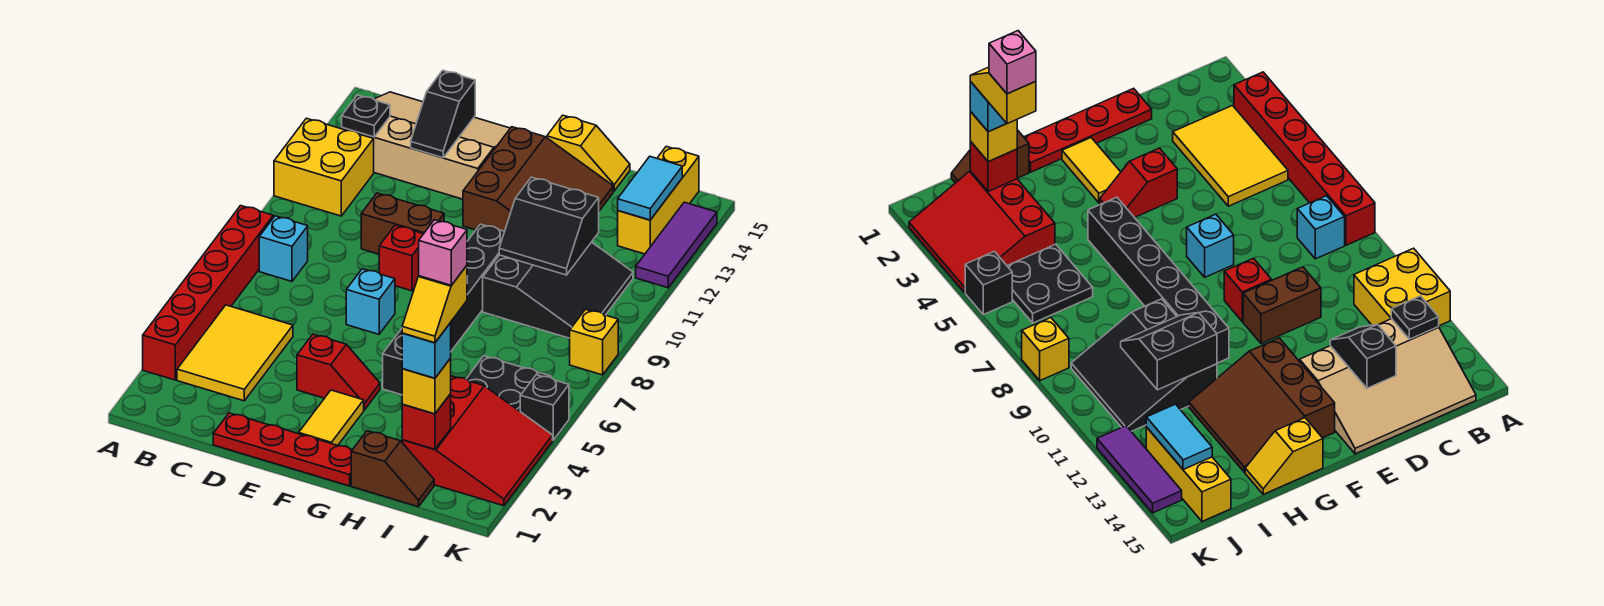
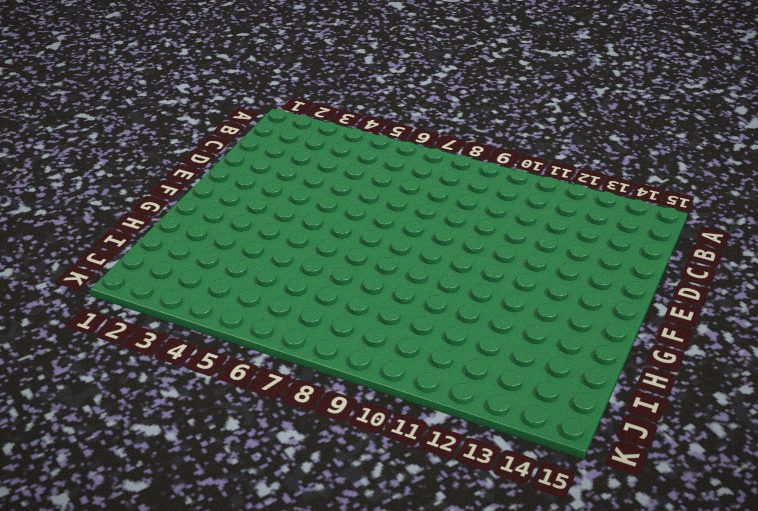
none -> red brick A3:A8 level 1
none -> yellow brick A11:B12 level 1
none -> yellow tile B3:C5 level 1
none -> cyan brick B8 level 1

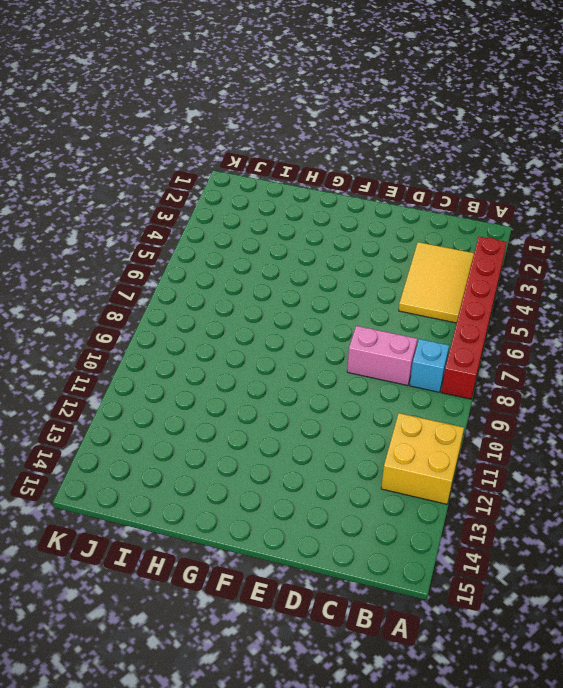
pink brick C8:D8 level 1 -> none
none -> tan slope B13:E15 level 1 top 13
none -> red plate D1:G1 level 1
none -> brown brick D10:E10 level 1
none -> red slope E4:F4 level 1 top E

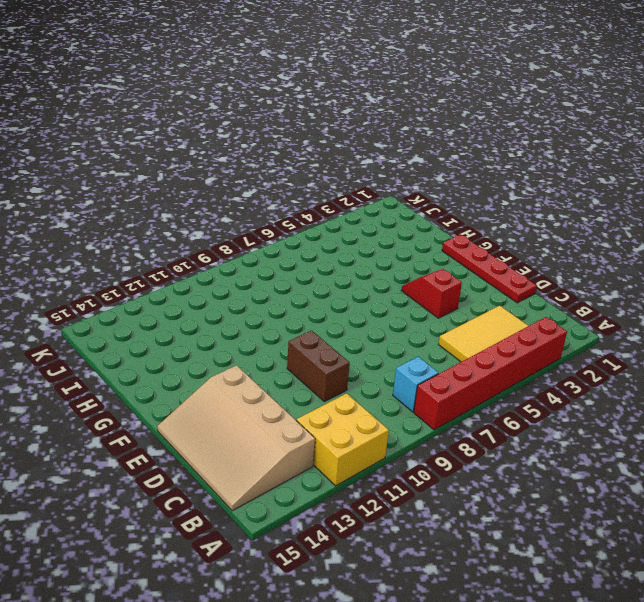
none -> cyan brick E7 level 1
none -> red brick E9 level 1
none -> yellow tile F2:F3 level 1
none -> brown slope F12:H14 level 1 top F

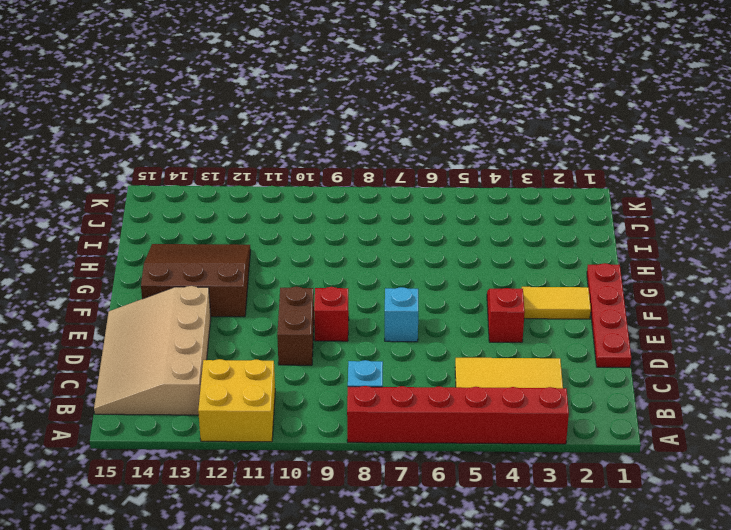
none -> black brick G5:G10 level 1
none -> yellow slope G15:H15 level 1 top G
none -> brown slope H1:I1 level 1 top H
none -> black slope H9:J11 level 1 top H

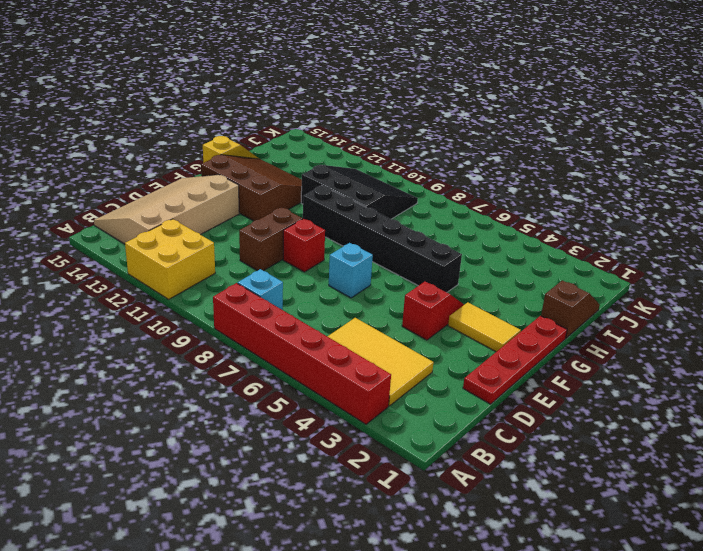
none -> red slope I2:K4 level 1 top I
none -> black plate I5:J6 level 1
none -> yellow brick J13:J15 level 1
none -> black brick K5 level 1

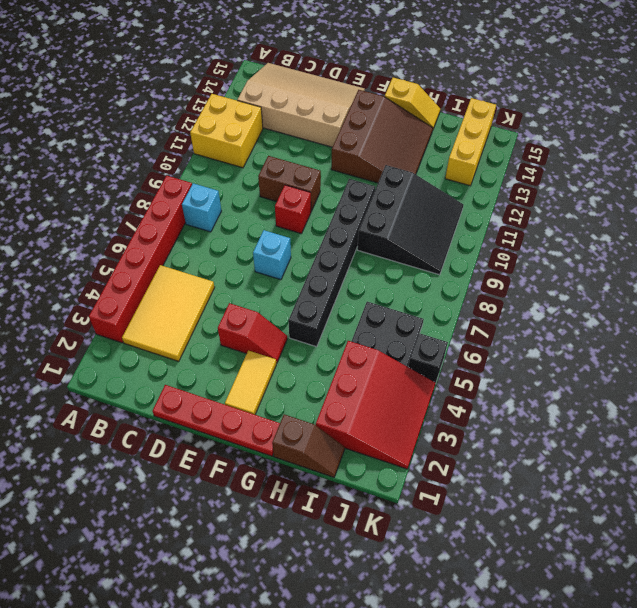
none -> yellow brick K8 level 1
none -> purple tile K12:K14 level 1
none -> black plate B13 level 2
none -> black slope D13:D14 level 2 top 14

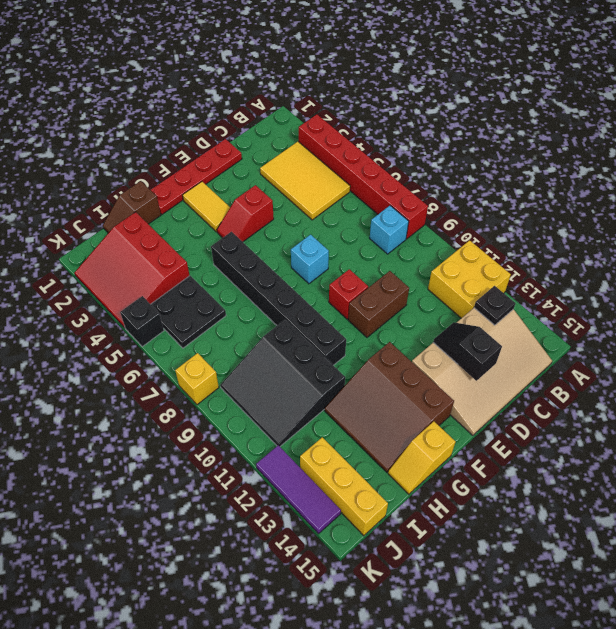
none -> black slope H10:I11 level 2 top 11
none -> red brick I2 level 2
none -> cyan tile J13:J14 level 2
none -> yellow brick I2 level 3

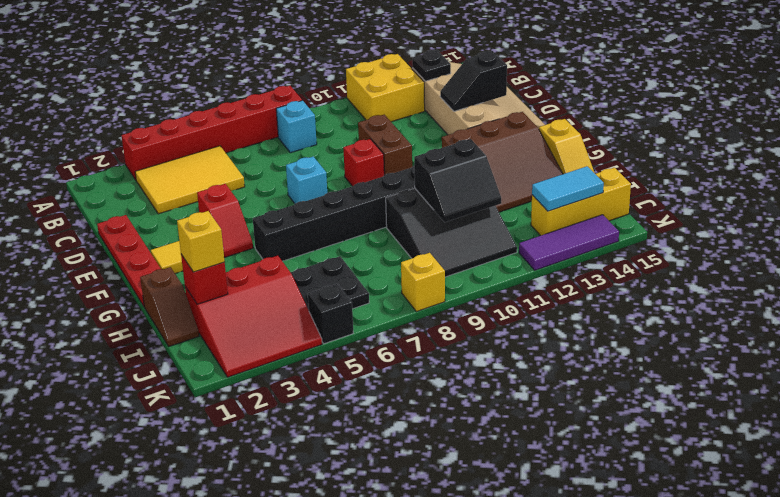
black slope H10:I11 level 2 top H -> black slope H10:I11 level 2 top 11
none -> cyan brick I2 level 4
none -> yellow slope I2:I3 level 5 top 3
none -> pink brick I3 level 6

